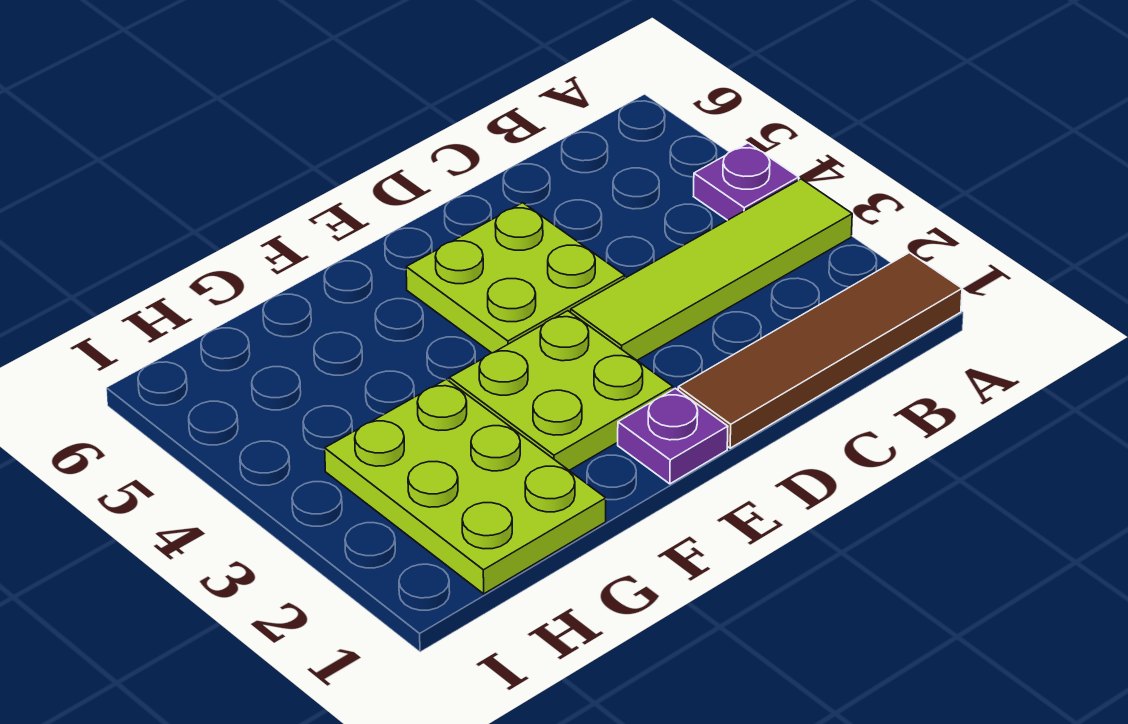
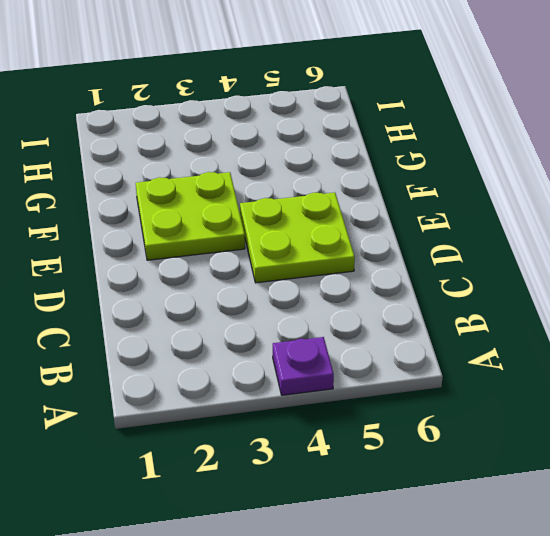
none -> brown tile A1:D1 level 1
none -> lime tile A3:D3 level 1

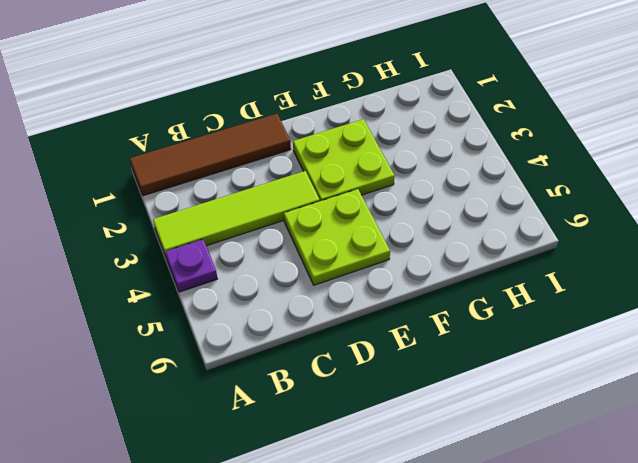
none -> purple plate E1 level 1
none -> lime plate G1:H3 level 1

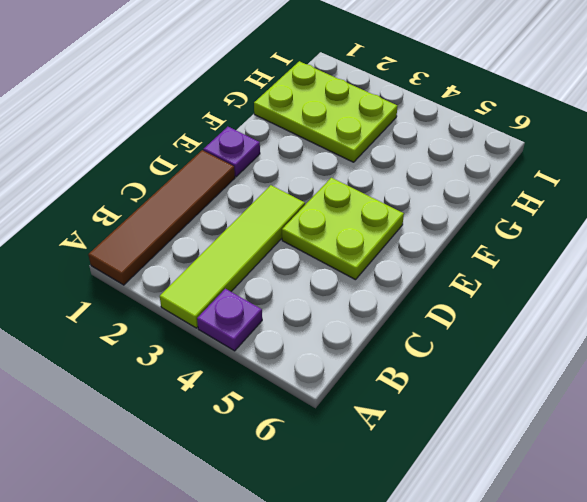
none -> lime plate E2:F3 level 1

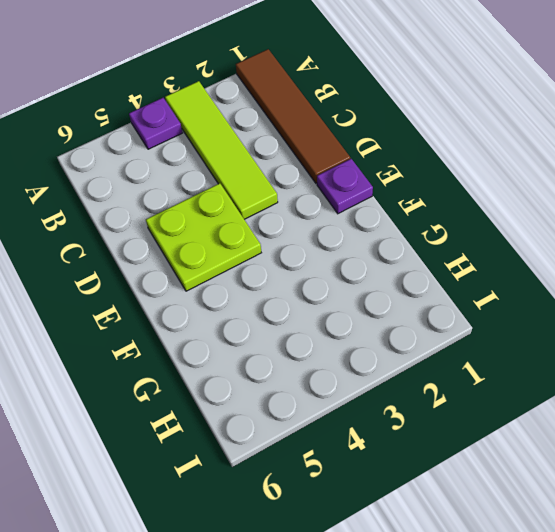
none -> lime plate E2:F3 level 1
none -> lime plate G1:H3 level 1

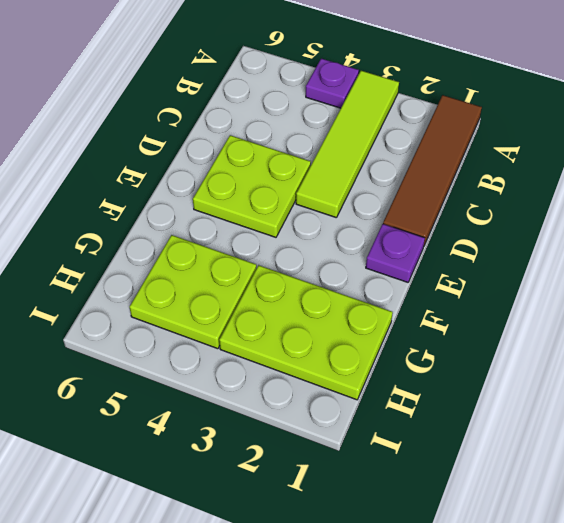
lime plate G4:H5 level 1 -> lime plate E2:F3 level 1

